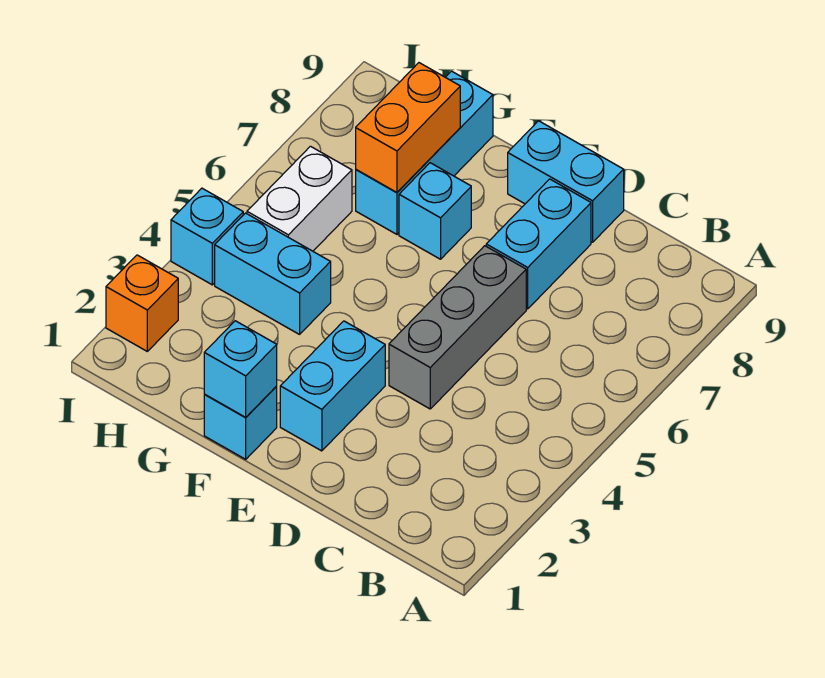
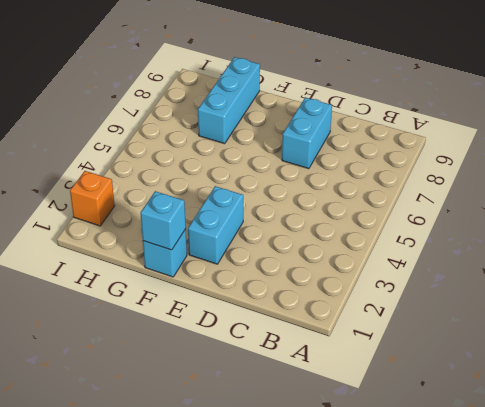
none -> grey brick D4:D6 level 1
none -> cyan brick D9:E9 level 1
none -> cyan brick F7 level 1

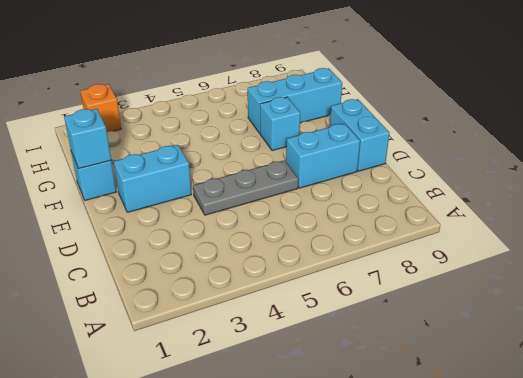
grey plate D4:D6 level 1 -> grey brick D4:D6 level 1
none -> cyan brick G4:H4 level 1
none -> white brick H5:H6 level 1
none -> cyan brick I4 level 1

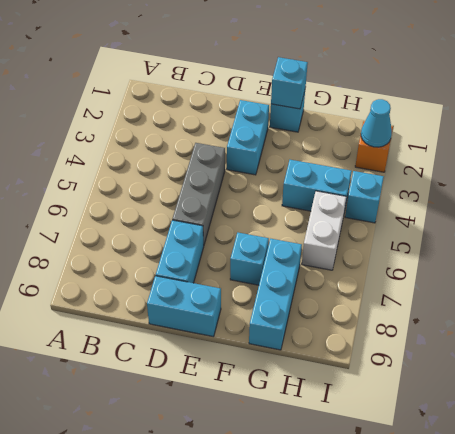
cyan cone I2 level 2 -> none
none -> orange brick G7:G8 level 2

